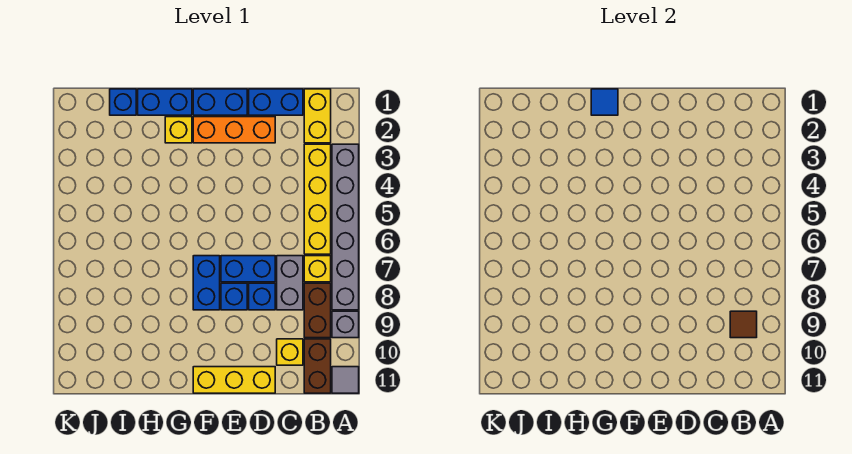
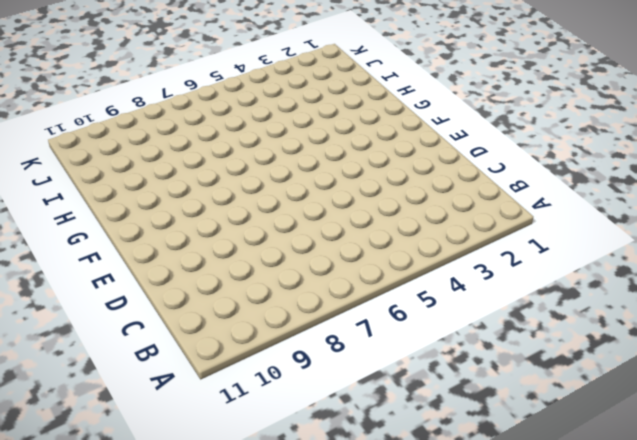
none -> grey brick A3:A8 level 1
none -> grey brick A9 level 1
none -> grey tile A11 level 1

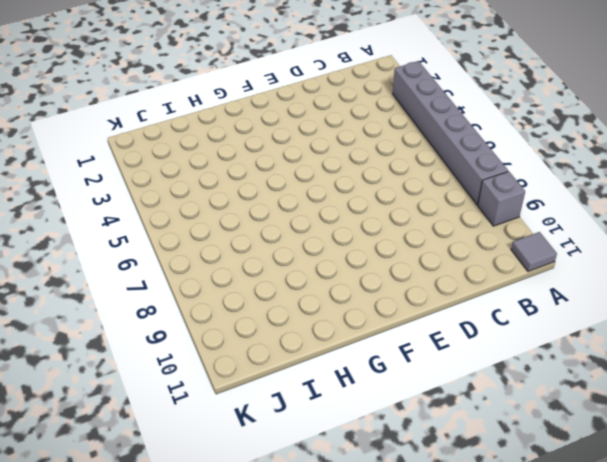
none -> yellow brick B1:B2 level 1
none -> yellow brick B3:B6 level 1
none -> yellow brick B7 level 1

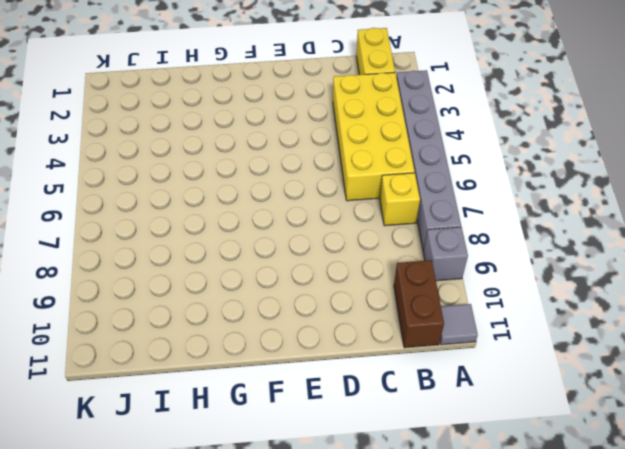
yellow brick B3:C6 level 1 -> yellow brick B3:B6 level 1
none -> brown brick B8:B9 level 1
none -> blue brick C1:D1 level 1
none -> grey brick C7:C8 level 1

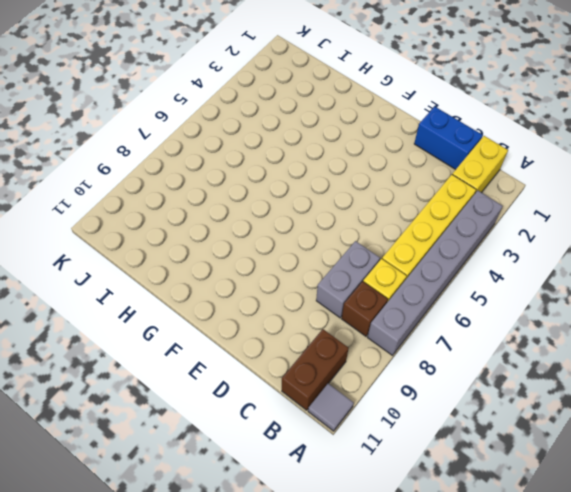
brown brick B8 level 1 -> brown brick B8:B9 level 1
none -> grey brick A9 level 1
none -> yellow brick C10 level 1
none -> orange brick D2:F2 level 1

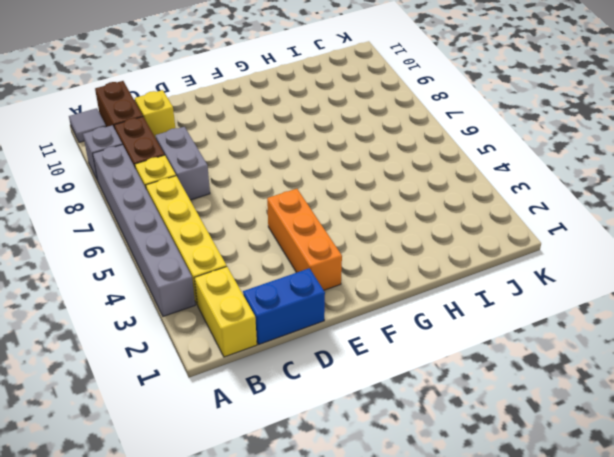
orange brick E2:E4 level 1 -> orange brick D2:F2 level 1
none -> blue brick D7:E7 level 1
none -> blue brick D8 level 1
none -> yellow brick D11:F11 level 1

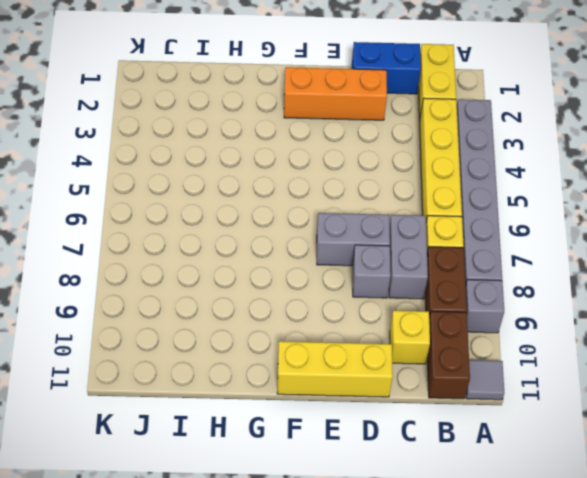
grey brick D7:E7 level 1 -> blue brick D7:E7 level 1
grey brick D8 level 1 -> blue brick D8 level 1
none -> blue brick E1:F1 level 1
none -> blue brick E8 level 1
none -> blue brick F7:F8 level 1

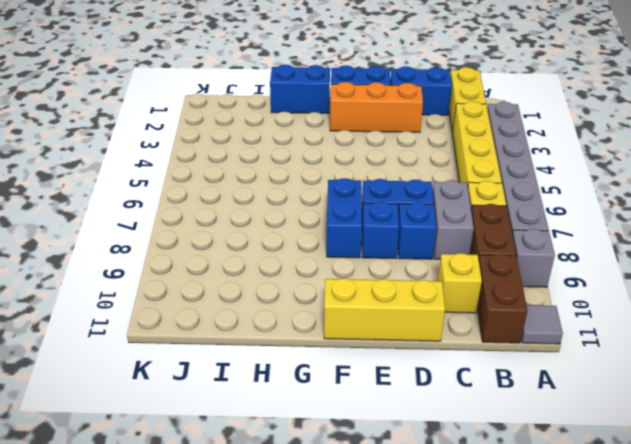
none -> yellow brick G2 level 1
none -> blue brick I1 level 1
none -> brown tile B9 level 2

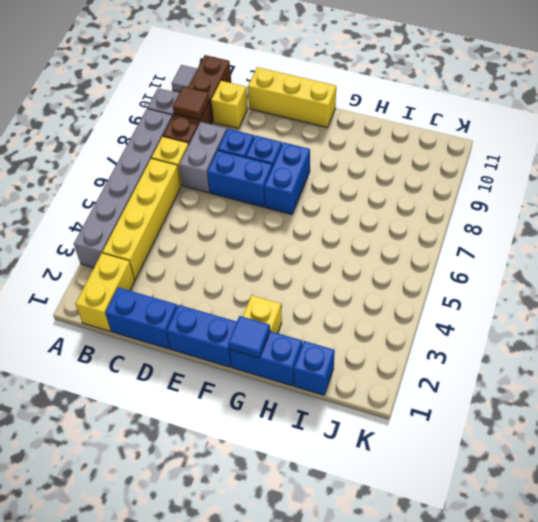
none -> orange brick D2:F2 level 1

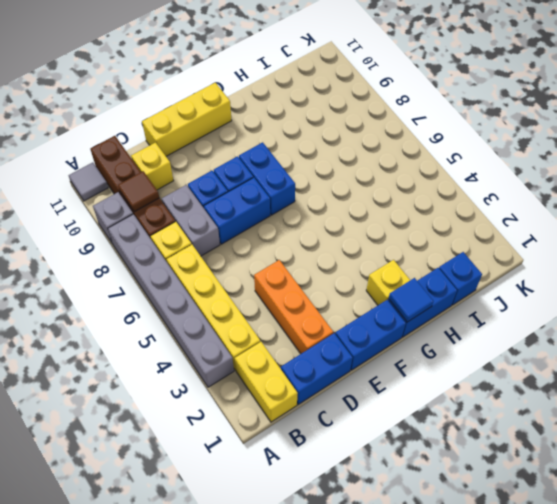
orange brick D2:D4 level 1 -> orange brick D2:F2 level 1

